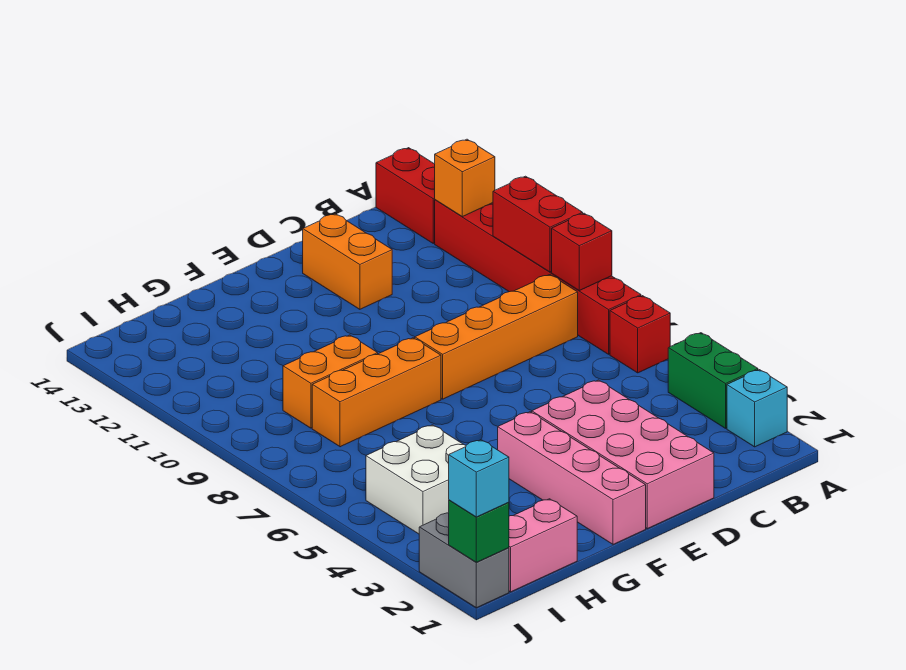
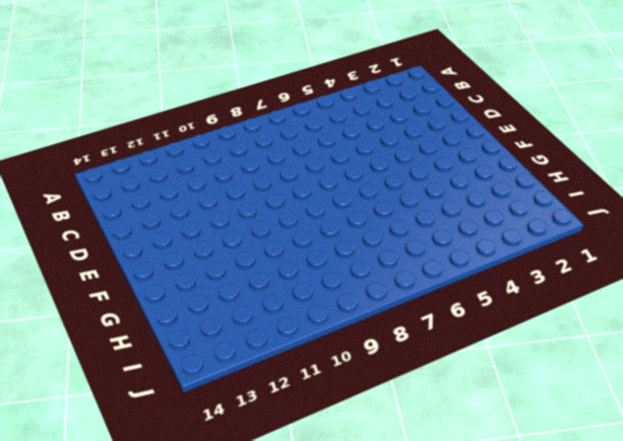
none -> cyan brick A2 level 1
none -> green brick A3:A4 level 1
none -> red brick A6 level 1

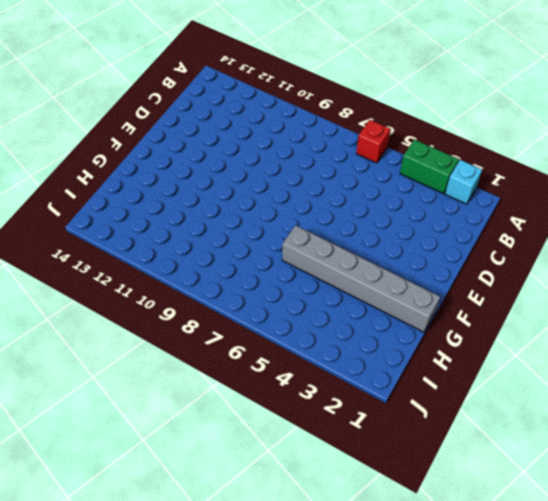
grey brick G1:G6 level 1 -> none
none -> red brick A7:A12 level 1
none -> red brick A13:A14 level 1
none -> orange brick B8:E8 level 1

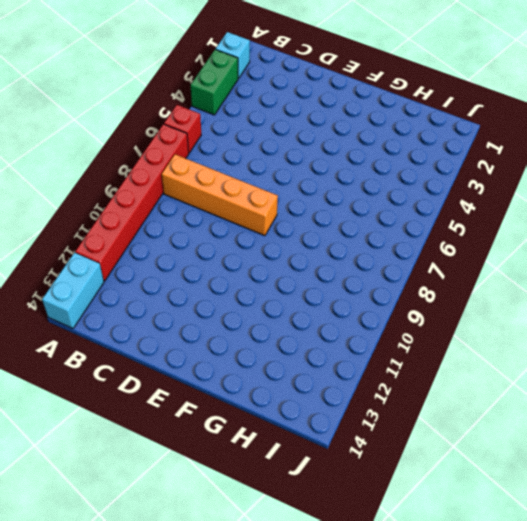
cyan brick A13:A14 level 1 -> red brick A13:A14 level 1
none -> pink brick D1:E4 level 1
none -> orange brick D12:D13 level 1
none -> pink brick F1:F4 level 1

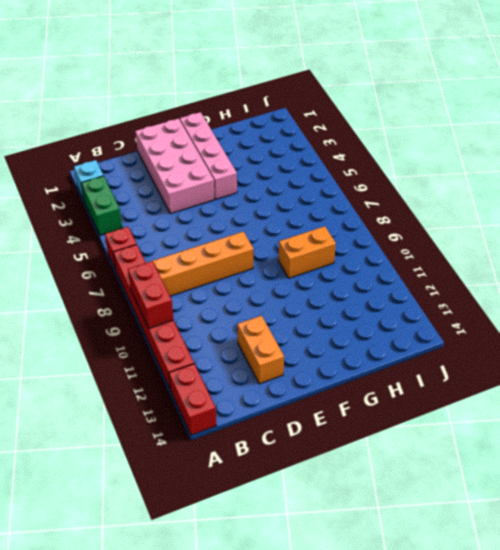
none -> orange brick F8:H8 level 1
none -> pink brick H1:I1 level 1
none -> white brick H4:I5 level 1

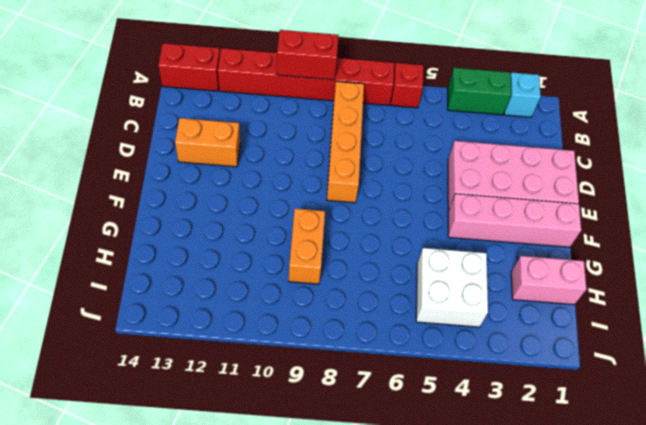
pink brick H1:H2 level 1 -> pink brick H1:I1 level 1
none -> orange brick F8:H8 level 1
none -> grey brick J1:J2 level 1
none -> red brick A8 level 2

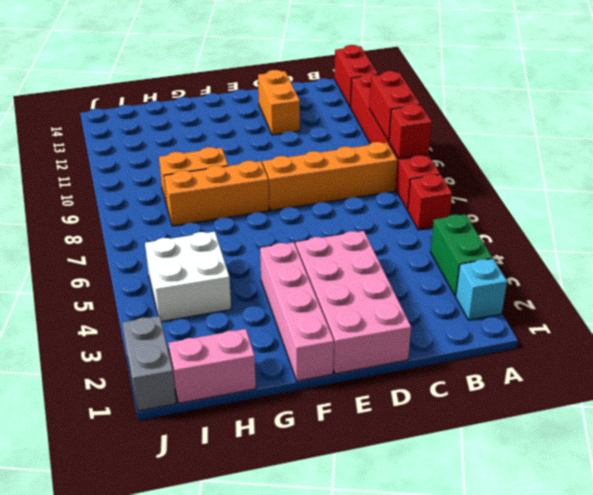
none -> orange brick A12 level 2
none -> green brick J1 level 2
none -> cyan brick J1 level 3

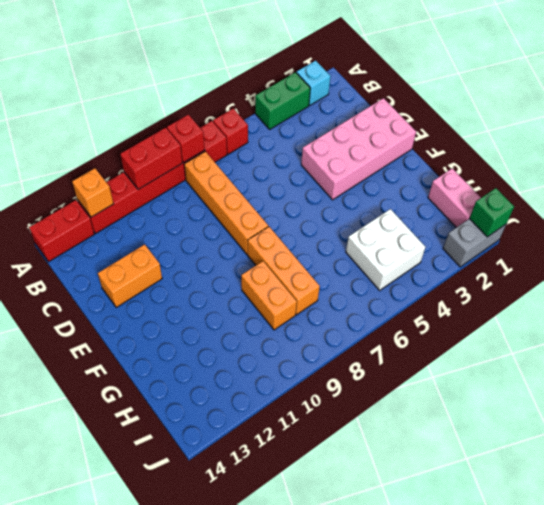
none -> pink brick F1:F4 level 1
none -> cyan brick J1 level 3

